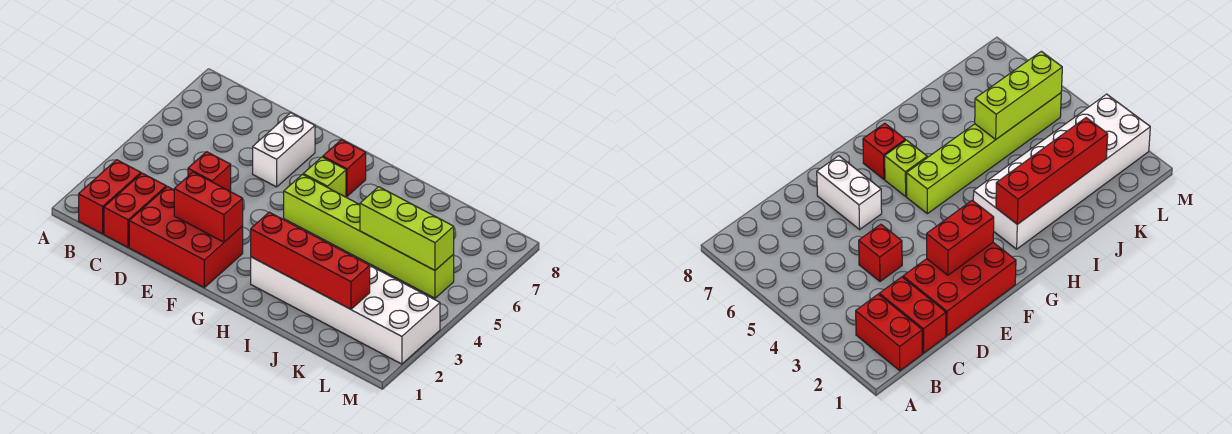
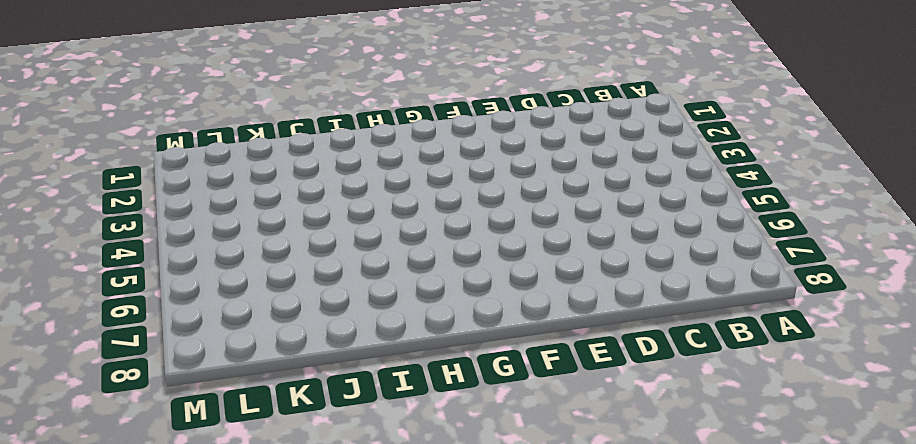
none -> red brick B1:B2 level 1
none -> red brick C1:C2 level 1
none -> red brick D1:F2 level 1

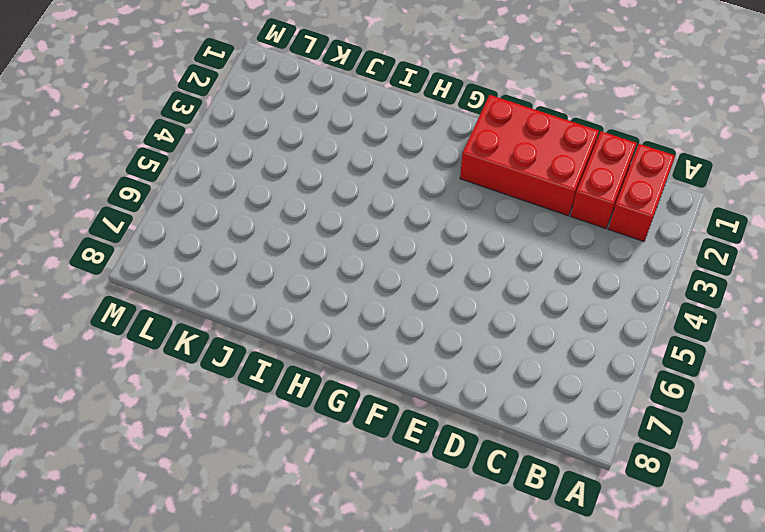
none -> red brick D4 level 1
none -> white brick E6:E7 level 1
none -> lime brick G5:L5 level 1

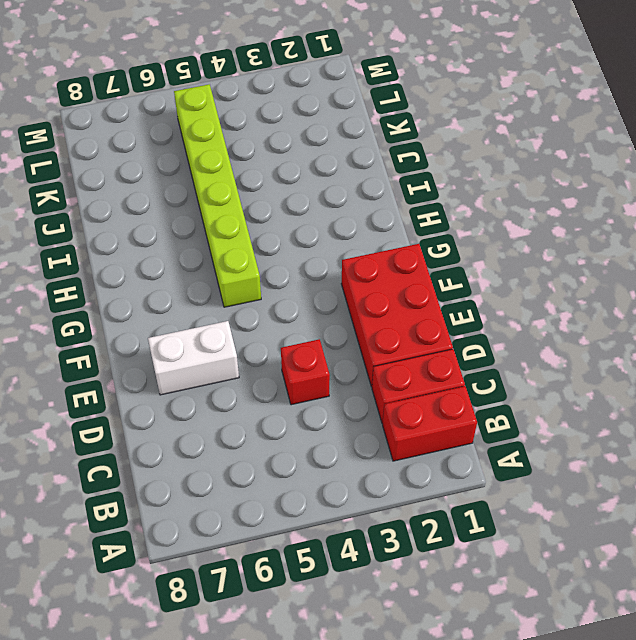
none -> lime brick G6 level 1
none -> red brick G7 level 1
none -> white brick H2:M3 level 1

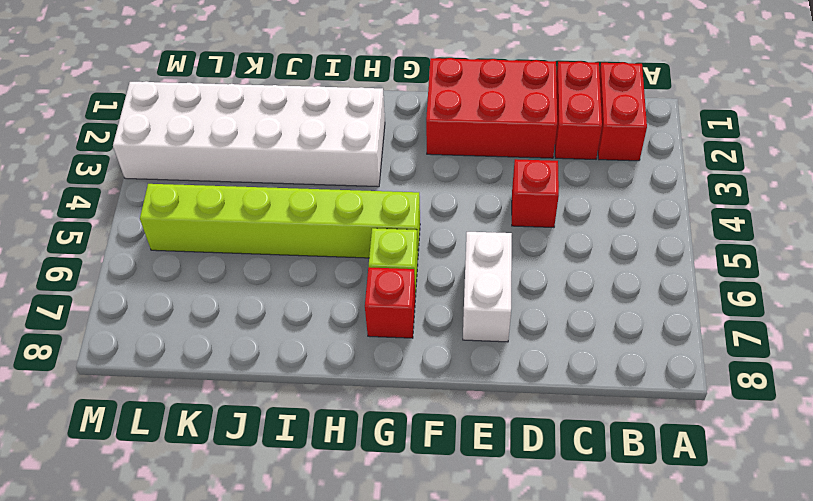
none -> red brick E2:F2 level 2
none -> red brick H2:K2 level 2
none -> lime brick J5:L5 level 2

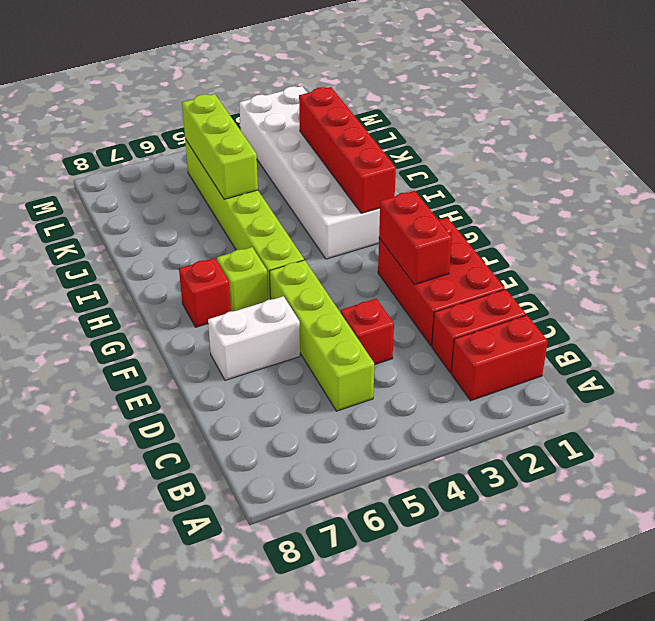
lime brick C5:F5 level 1 -> none

